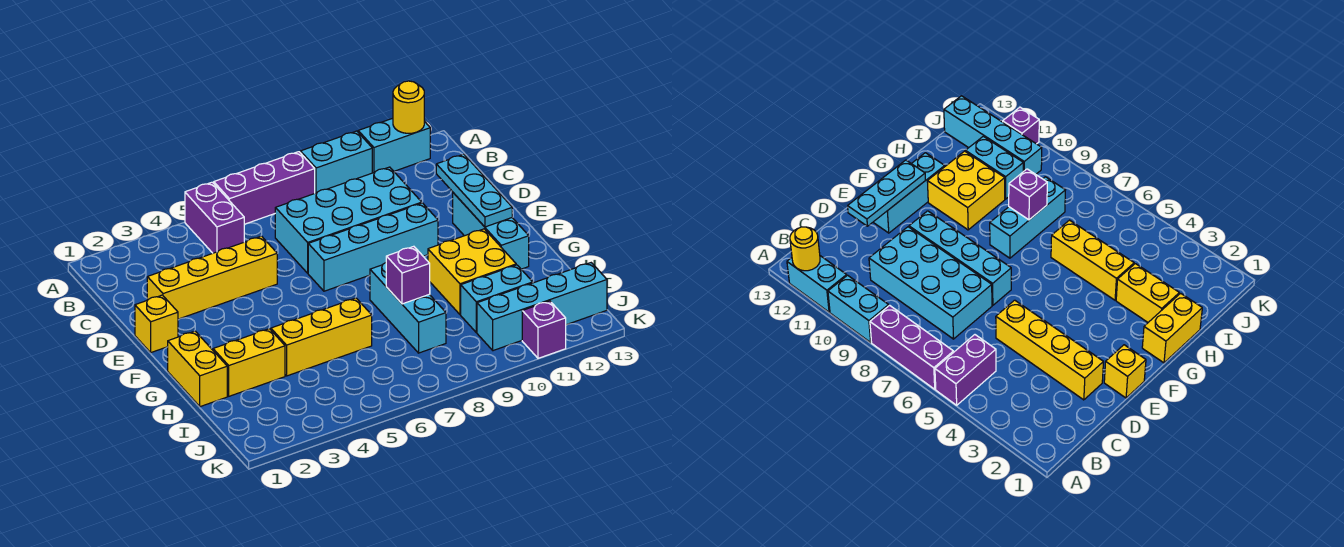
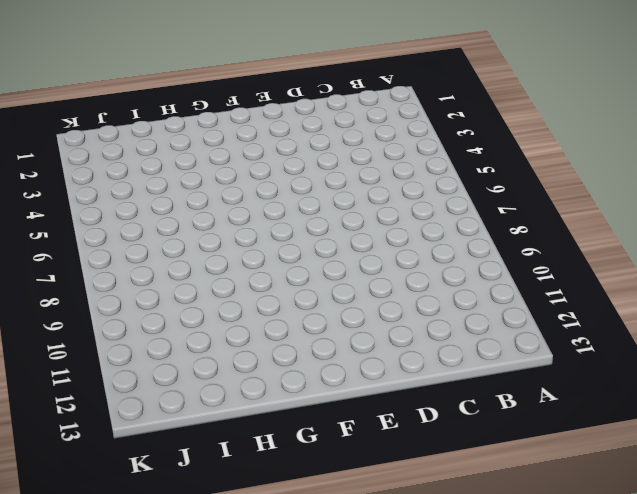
none -> purple brick A5:B5 level 1
none -> purple brick A6:A8 level 1
none -> cyan brick A9:A10 level 1

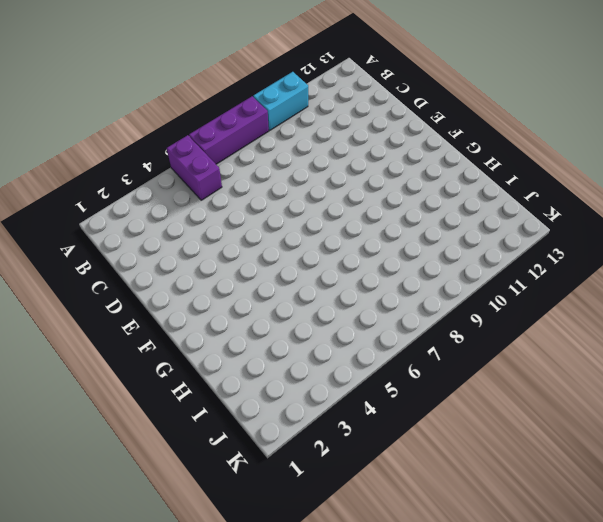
none -> cyan brick A11:A12 level 1
none -> cyan brick C7:D10 level 1
none -> yellow brick D2:D5 level 1

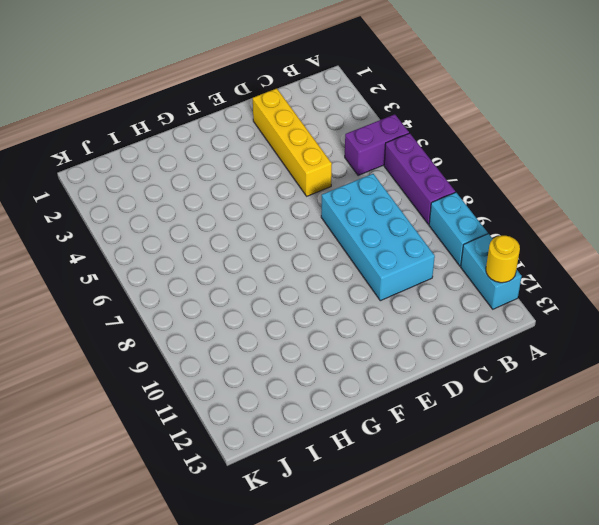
none -> yellow brick E1 level 1
none -> cyan brick E7:E10 level 1
none -> cyan brick E12:G12 level 1

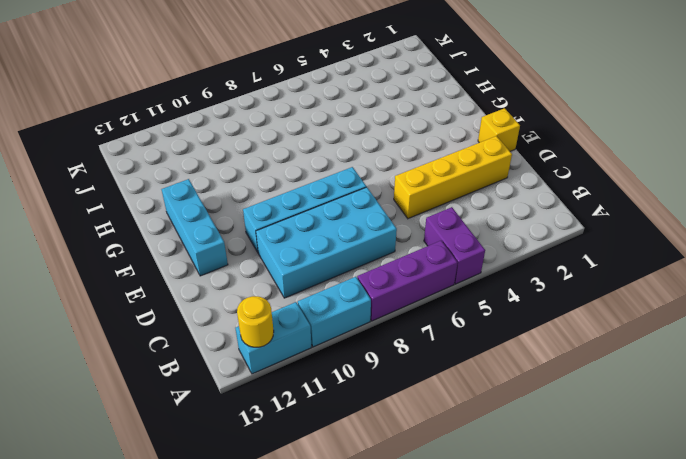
none -> yellow brick G1:H1 level 1
none -> cyan brick G8:I8 level 1
none -> yellow brick G10:H11 level 1

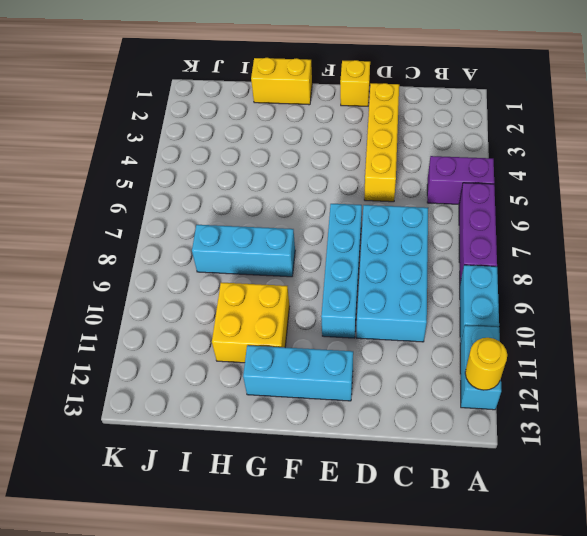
none -> yellow brick H2:H3 level 1
none -> yellow brick H4:H6 level 1
none -> cyan brick I10:I11 level 1

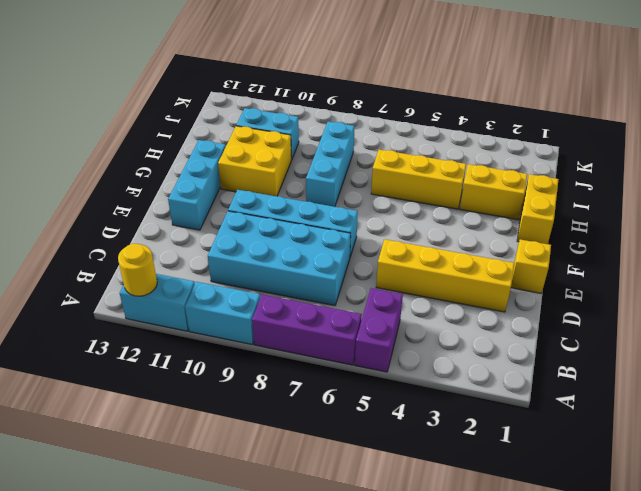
none -> cyan brick J10:J13 level 1
none -> purple brick K11 level 1
none -> cyan plate D12:F12 level 2

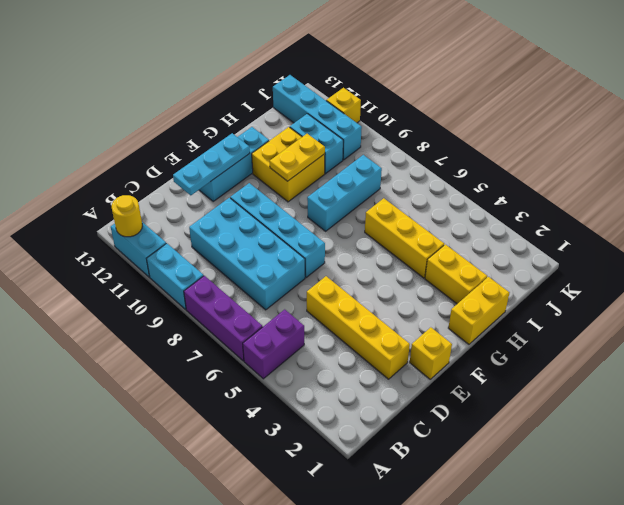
yellow plate G10:H10 level 2 -> none
yellow brick K11 level 1 -> purple brick K11 level 1
none -> purple brick H8 level 2

